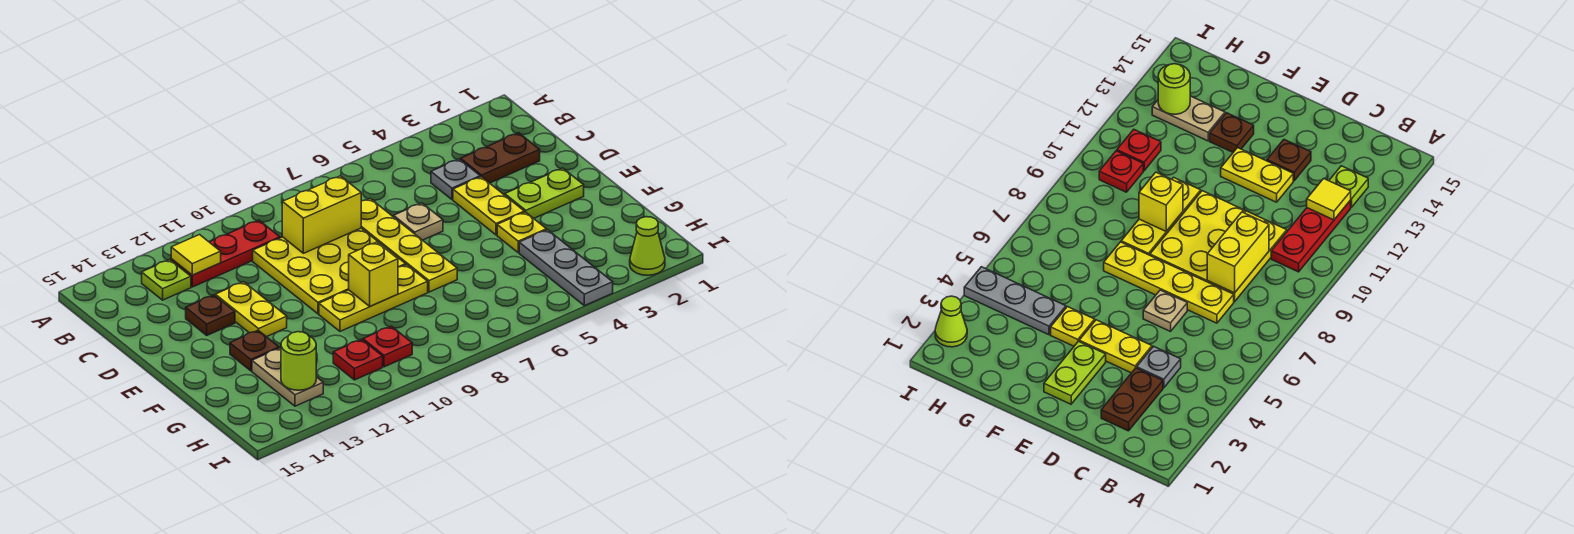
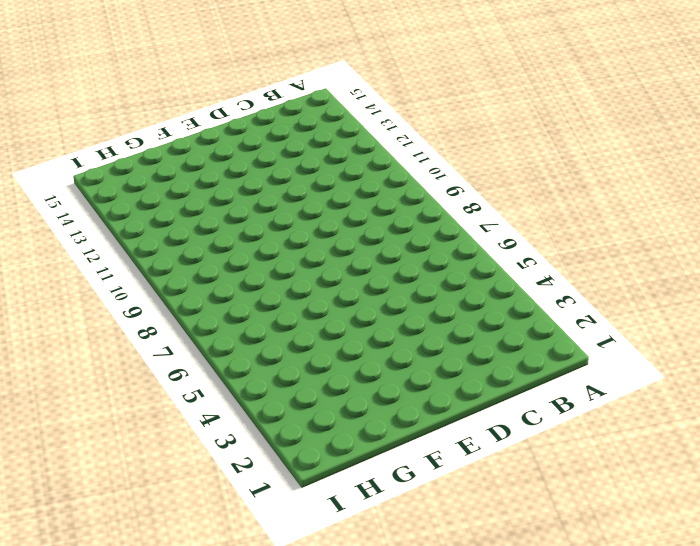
none -> red plate B10:B12 level 1
none -> lime plate B13 level 1
none -> brown plate C2:C3 level 1

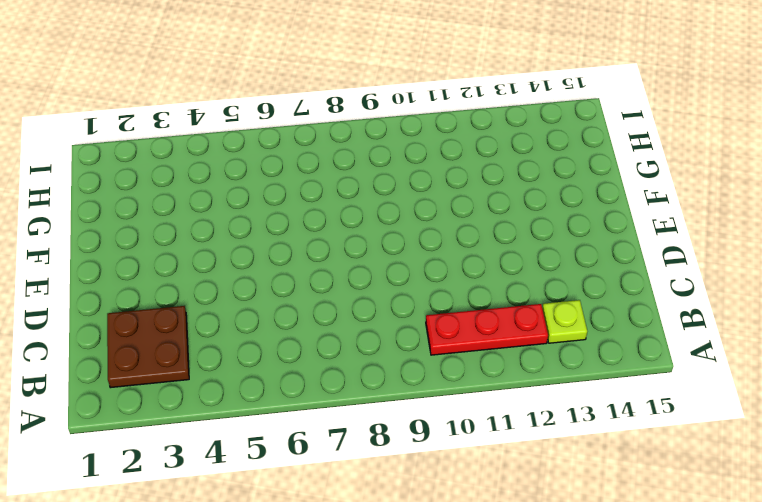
brown plate B2:C3 level 1 -> brown plate C2:C3 level 1
none -> grey plate C4 level 1
none -> yellow plate C7:F7 level 1
none -> yellow plate C8:E10 level 1

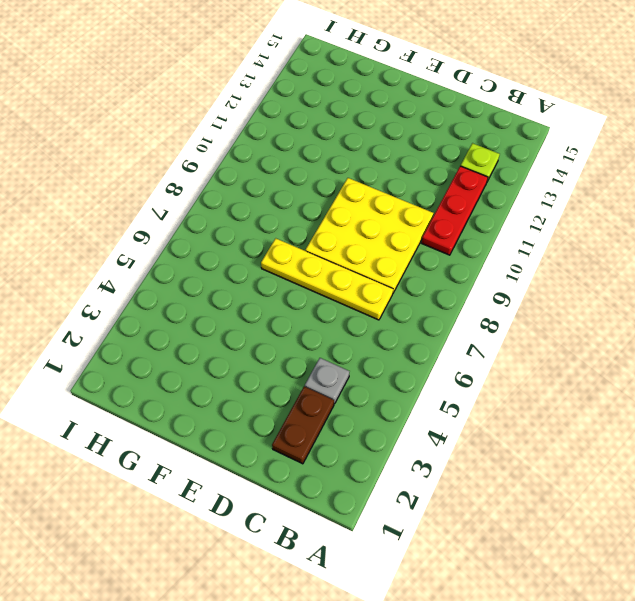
none -> yellow plate D4:E4 level 1
none -> tan plate D6 level 1
none -> yellow plate D12:E12 level 1

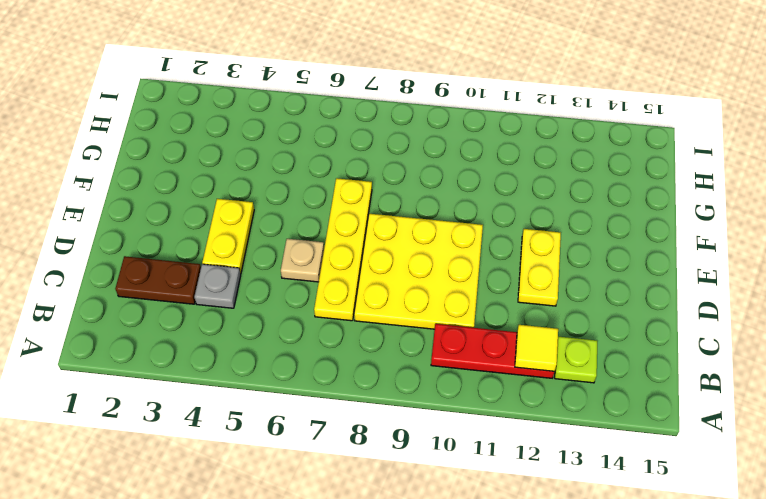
none -> brown plate D13 level 1
none -> lime plate E2:E3 level 1
none -> yellow plate F4 level 1

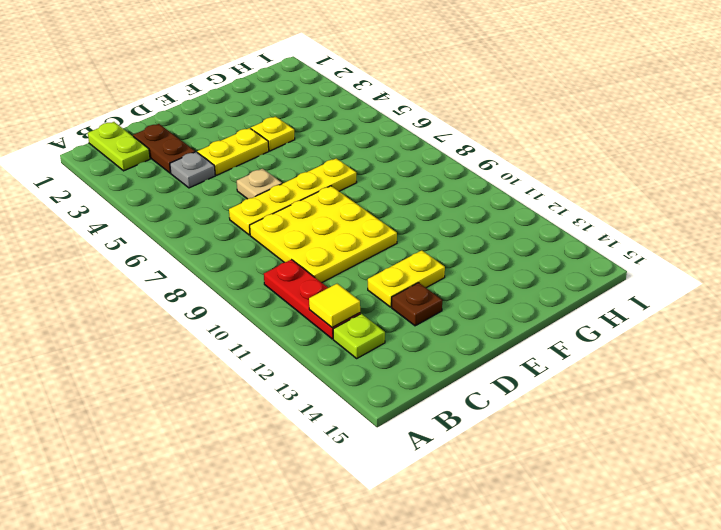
lime plate B1:B2 level 1 -> lime plate E2:E3 level 1
none -> yellow plate F8:F10 level 1
none -> brown plate F13 level 1
none -> grey plate G4:I4 level 1

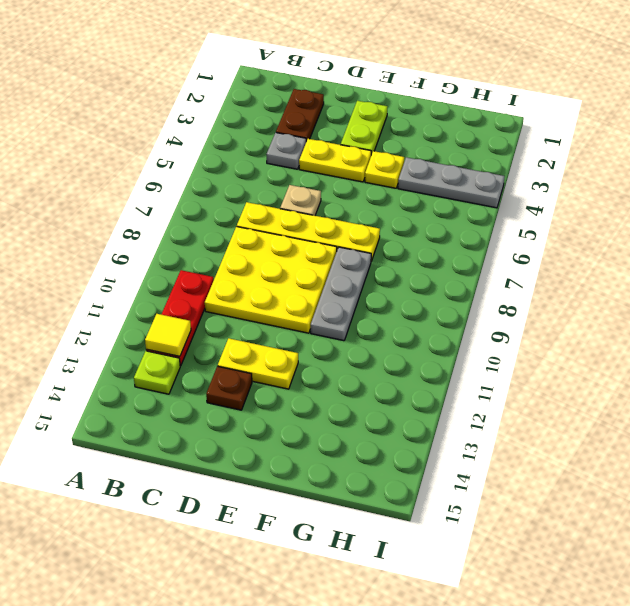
grey plate F8:F10 level 1 -> yellow plate F8:F10 level 1
none -> brown plate F13 level 1
none -> tan plate G13:H13 level 1
none -> red plate H10 level 1

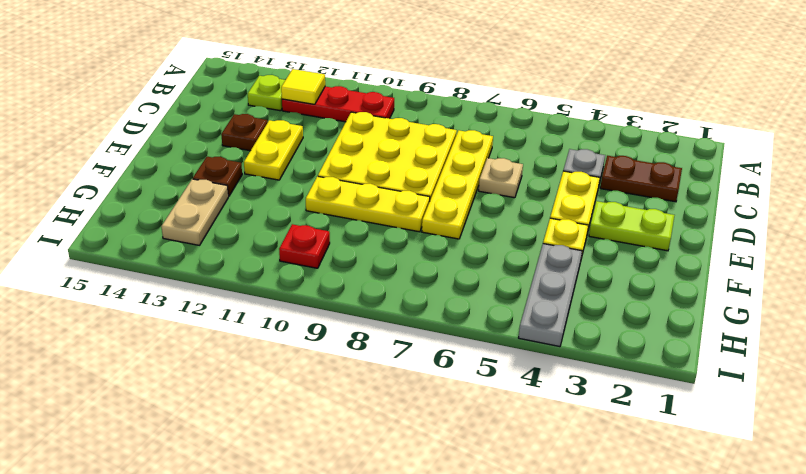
none -> red plate H11 level 1
none -> lime cone I2 level 1
none -> yellow brick C8:C9 level 2

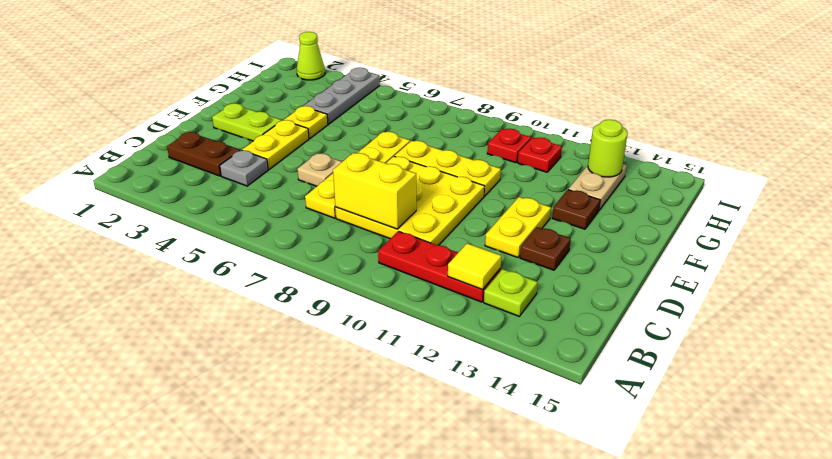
none -> yellow brick F9 level 2

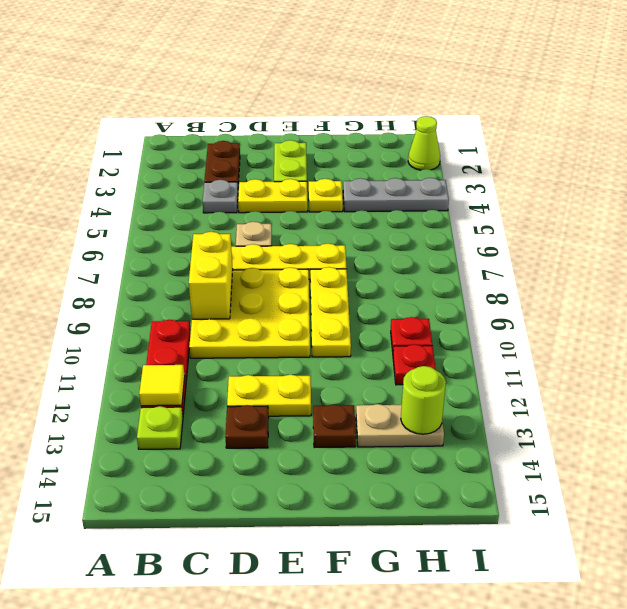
none -> yellow brick F9 level 2

